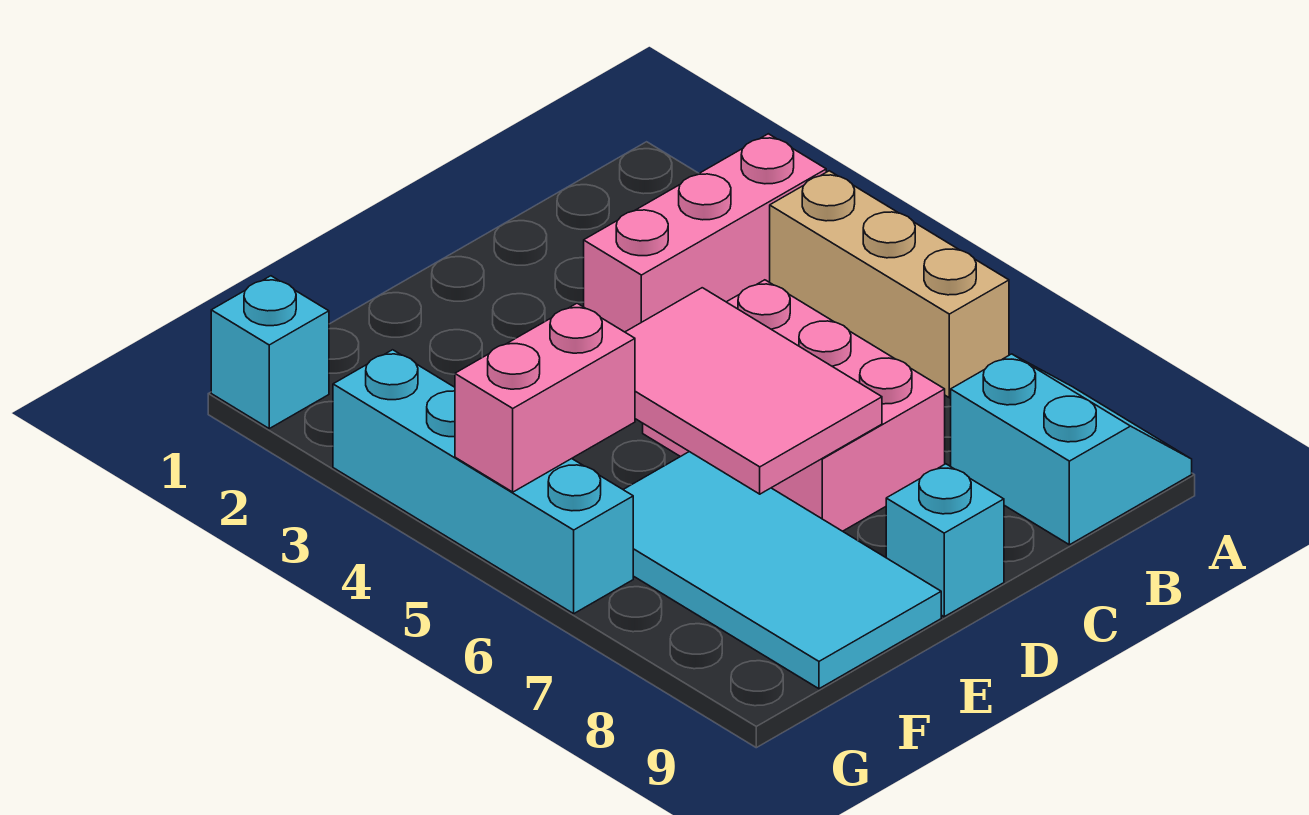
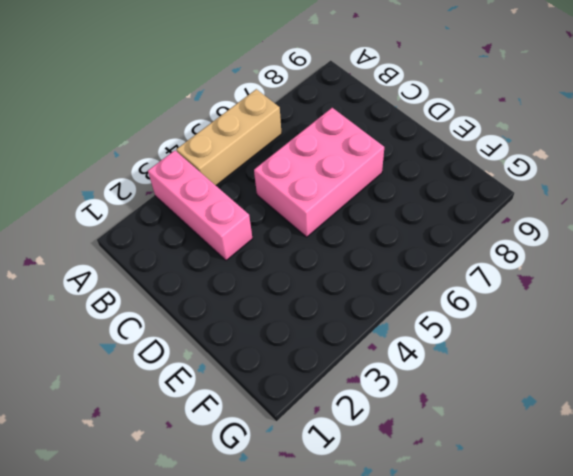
none -> cyan slope A8:B9 level 1 top B
none -> cyan brick D9 level 1

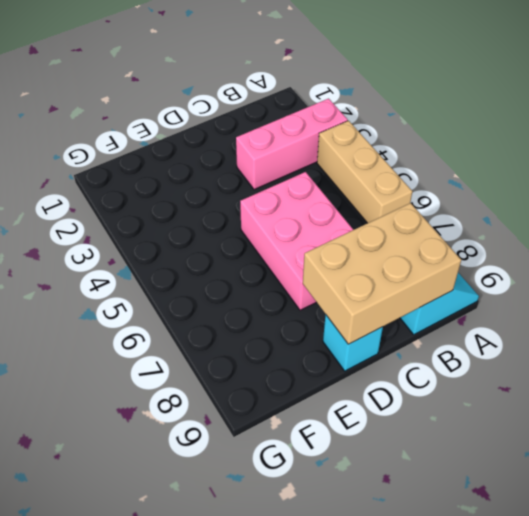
tan brick B8:D9 level 2 -> none
none -> cyan tile E6:F9 level 1
none -> cyan brick G1 level 1

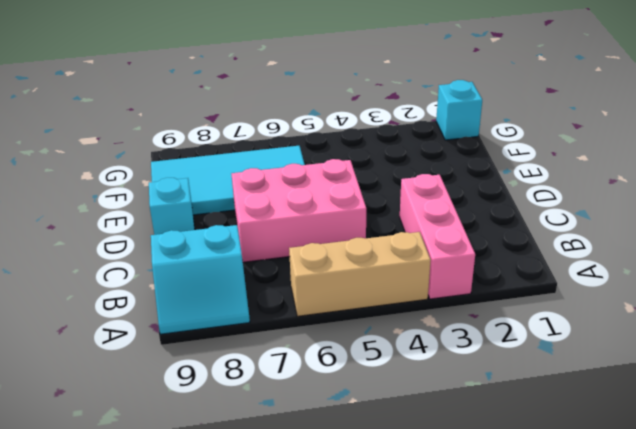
none -> cyan brick G3:G6 level 1
none -> pink tile D5:E7 level 2

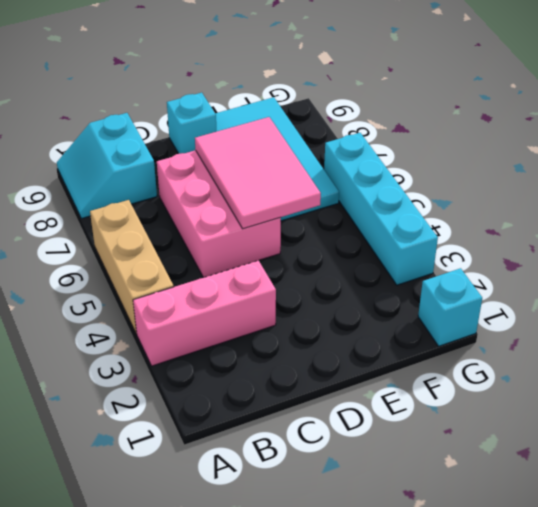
none -> pink brick F5:G5 level 2

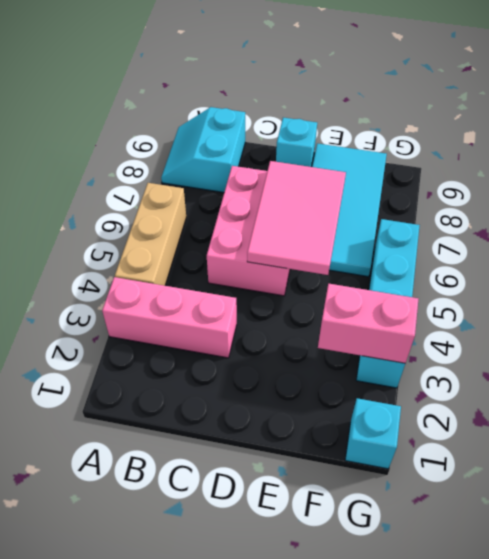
pink brick F3:G3 level 2 -> pink brick F5:G5 level 2

